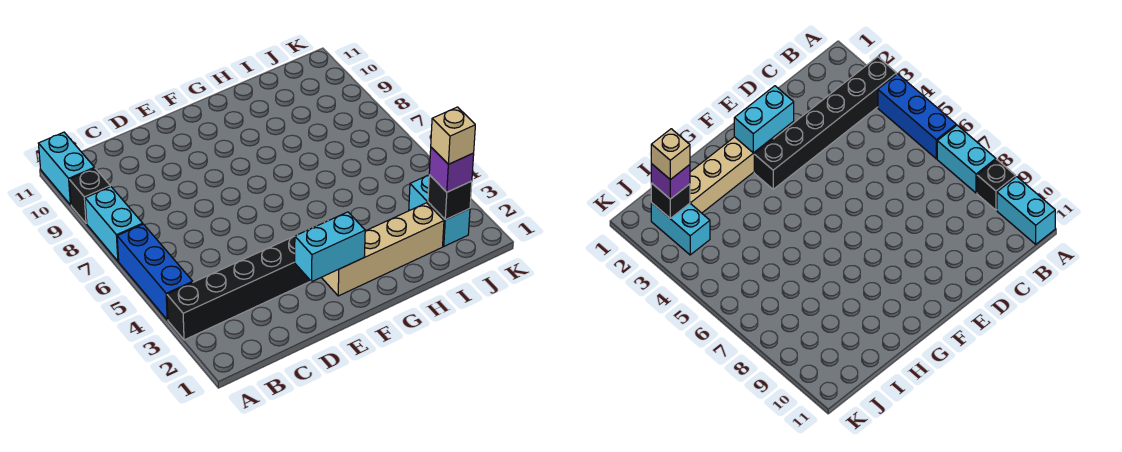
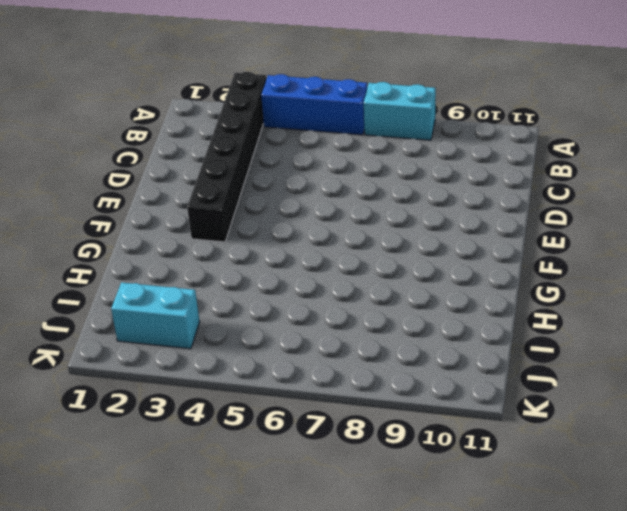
none -> black brick A9 level 1
none -> cyan brick A10:A11 level 1

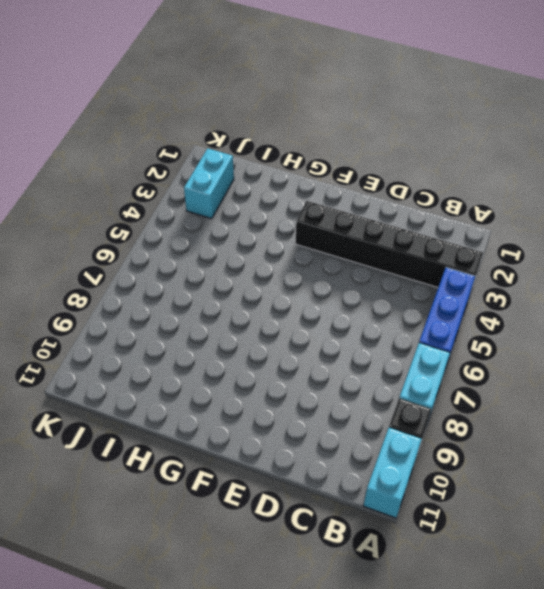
none -> tan brick F2:I2 level 1
none -> cyan brick E2:F2 level 2

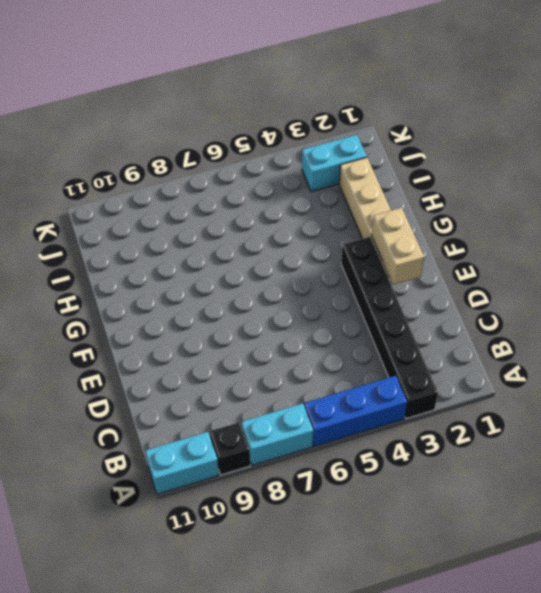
tan brick E2:F2 level 2 -> cyan brick E2:F2 level 2
none -> black brick J2 level 2
none -> purple brick J2 level 3

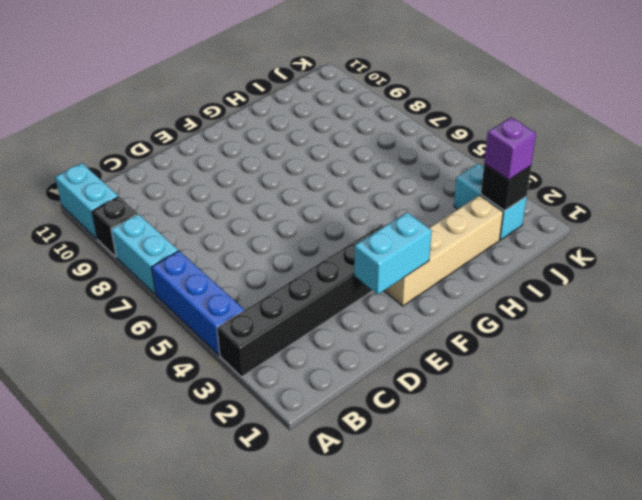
none -> tan brick J2 level 4

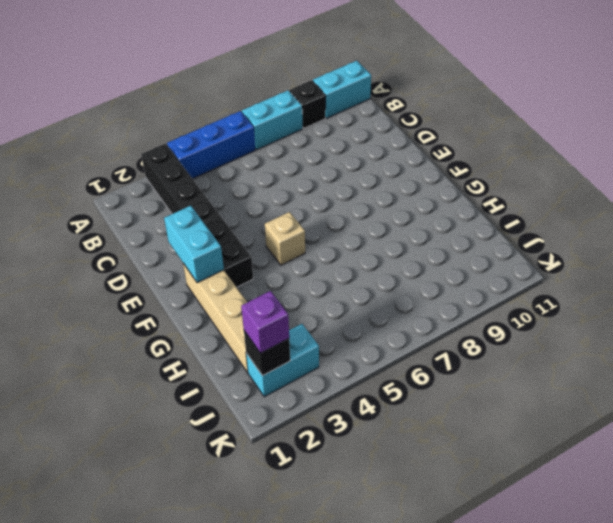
tan brick F5 level 1 -> tan brick J2 level 4

